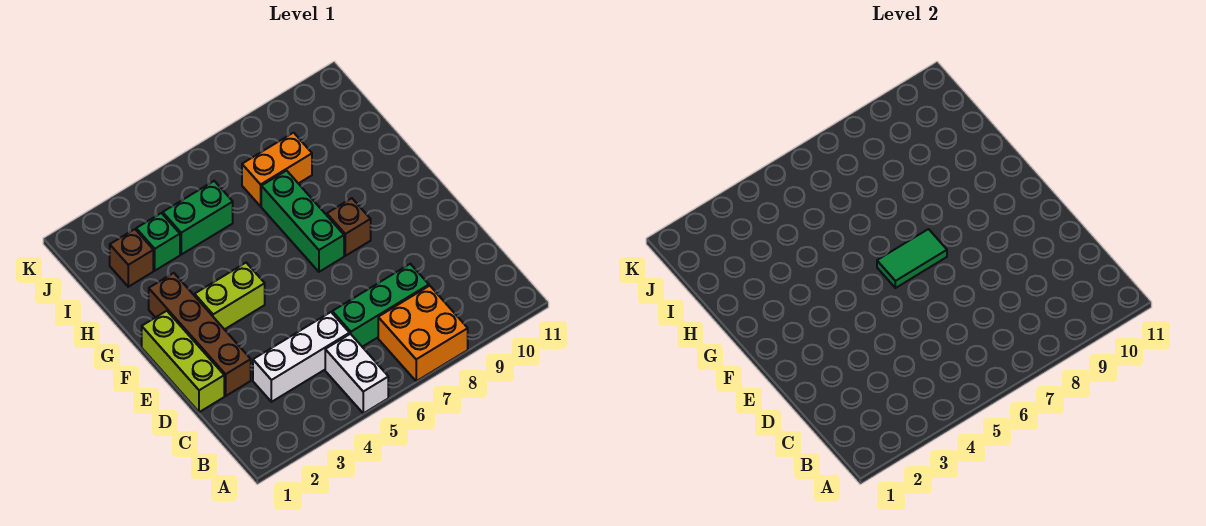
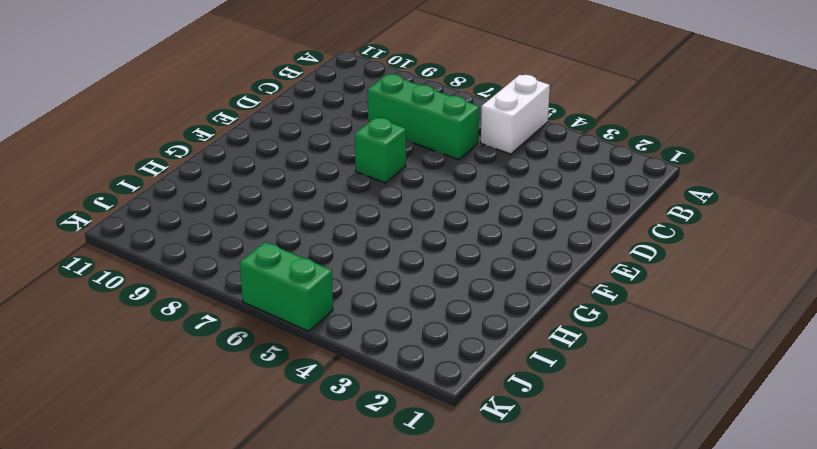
green brick E7 level 1 -> green brick I3 level 1
green brick K5:K6 level 1 -> green brick I4:I5 level 1
none -> orange brick A7:B8 level 1
none -> white brick C3:C5 level 1
none -> lime brick D1:F1 level 1

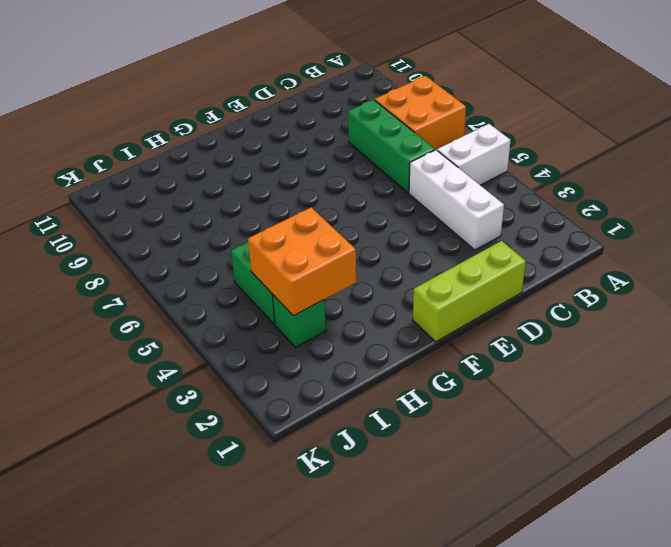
orange brick H3:I4 level 2 -> none
none -> brown brick D2:G2 level 1
none -> lime brick F3:F4 level 1
none -> green brick F7:H7 level 1

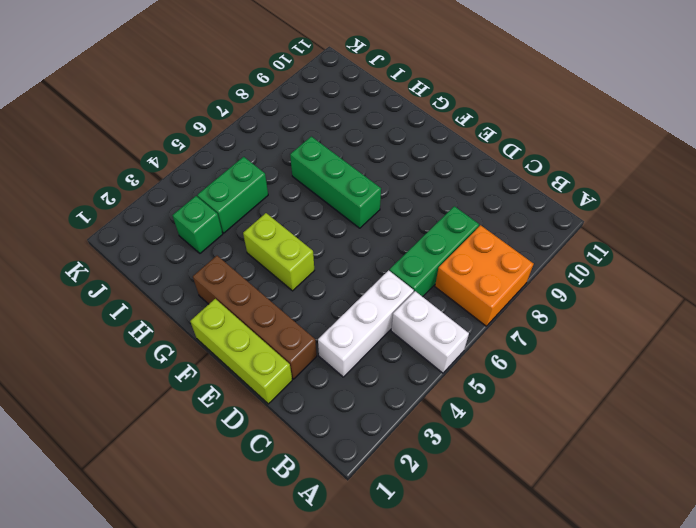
lime brick F4:G4 level 1 -> lime brick F3:F4 level 1
none -> brown brick F8 level 1
none -> brown brick I2 level 1
none -> orange brick I7:I8 level 1

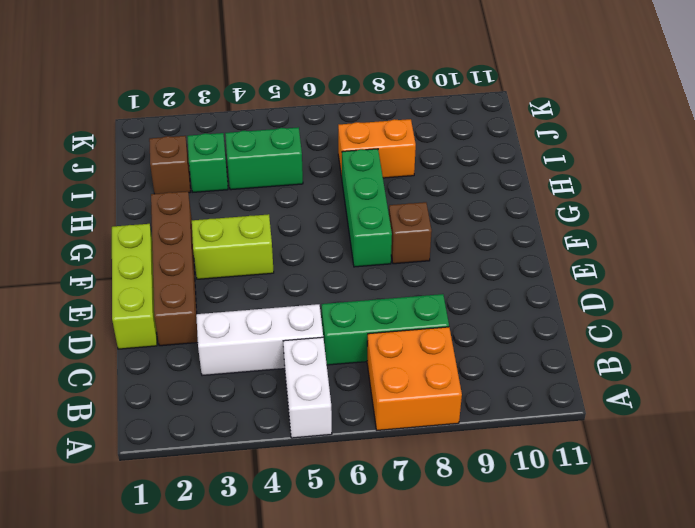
none -> green tile F6:F7 level 2

